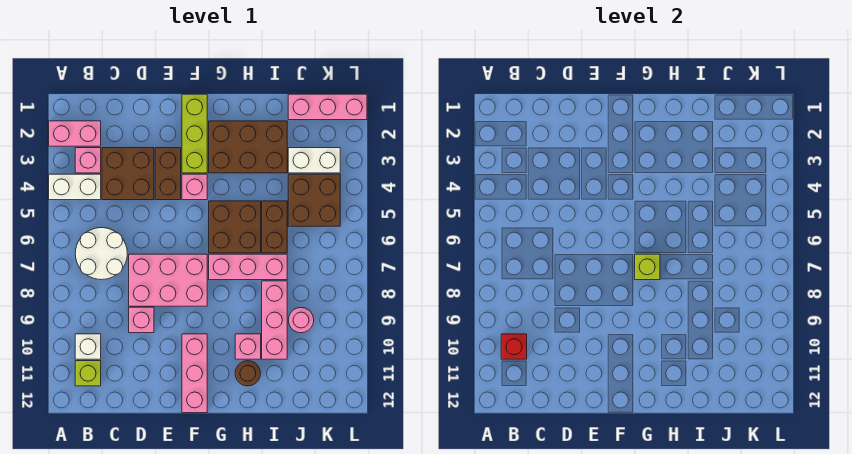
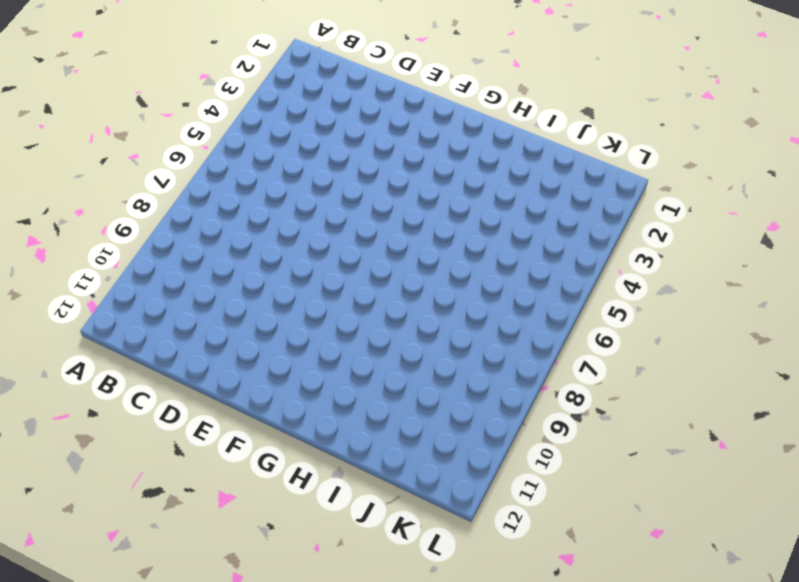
none -> pink brick A2:B2 level 1
none -> white brick A4:B4 level 1
none -> pink brick B3 level 1

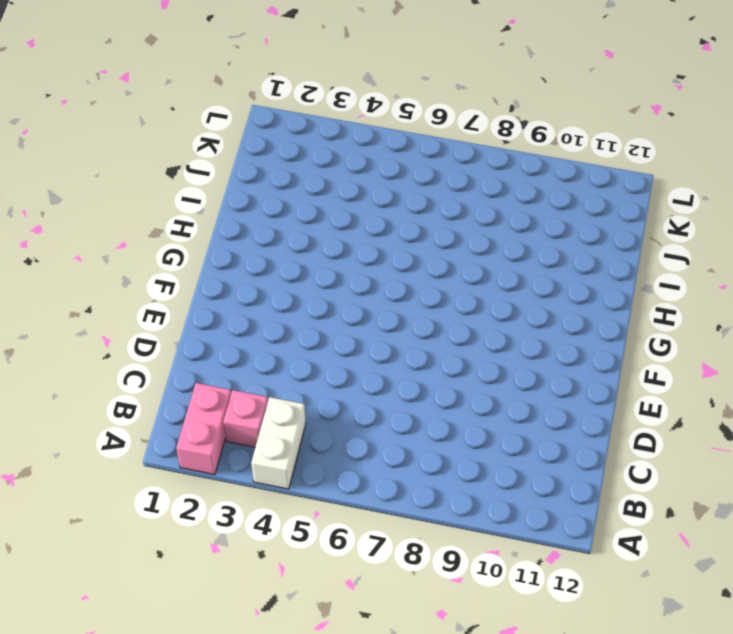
none -> white round brick B6:C7 level 1
none -> white brick B10 level 1
none -> lime brick B11 level 1

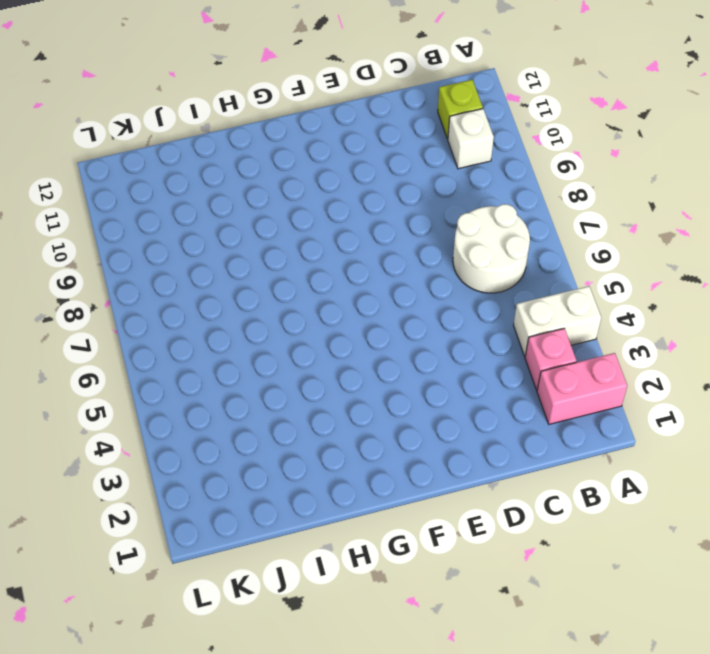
none -> brown brick C3:D4 level 1
none -> pink brick D7:F8 level 1
none -> pink brick D9 level 1

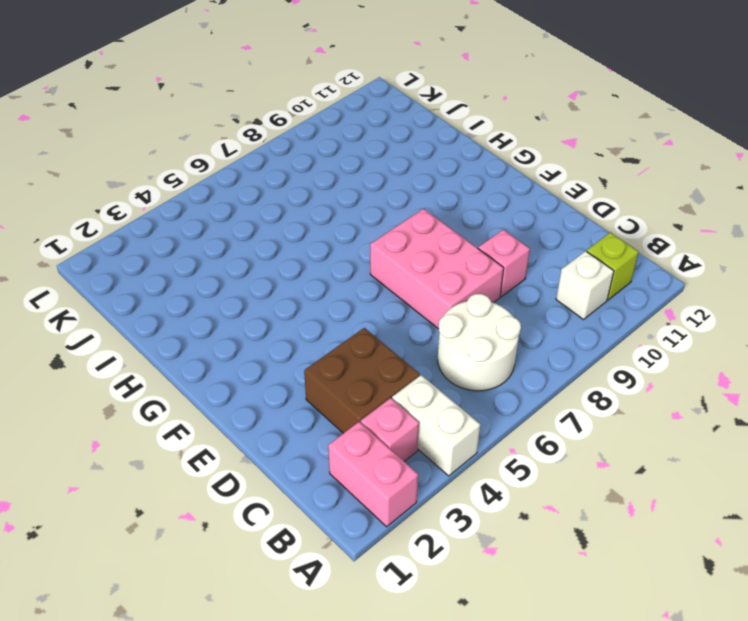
none -> brown brick E3:E4 level 1
none -> lime brick F1:F3 level 1
none -> pink brick F4 level 1

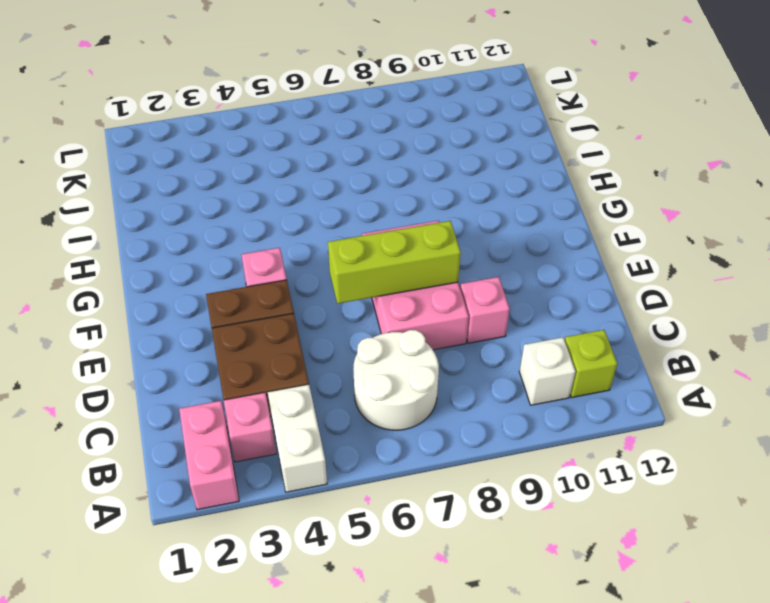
lime brick E6:E8 level 2 -> lime brick F1:F3 level 1
none -> pink brick F10:F12 level 1
none -> brown brick G2:I3 level 1
none -> brown brick G5:H6 level 1

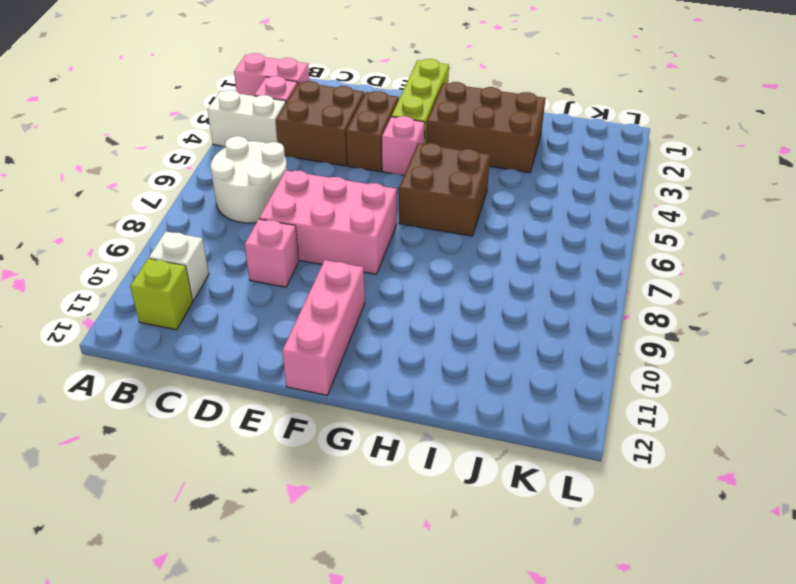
none -> pink brick G7:I7 level 1
none -> pink brick H10 level 1
none -> brown round brick H11 level 1

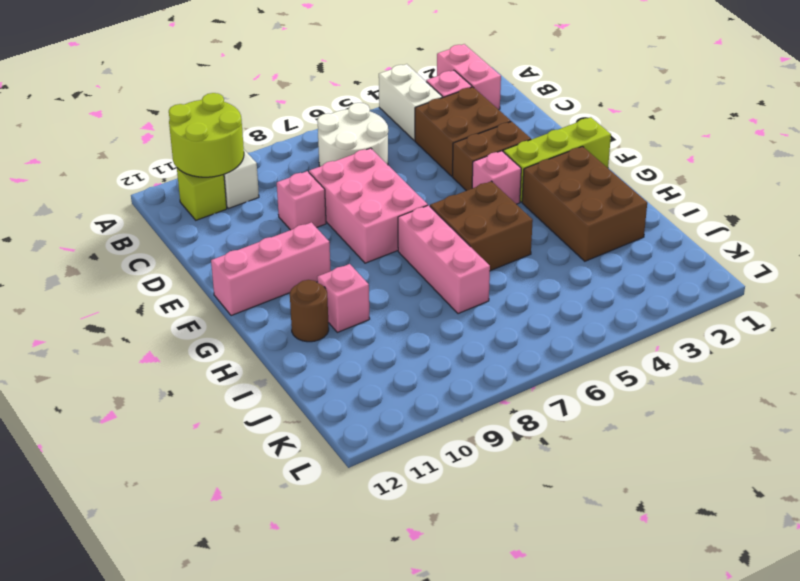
lime round brick A10:B11 level 2 -> red brick B10 level 2
none -> brown brick I5:I6 level 1
none -> pink brick I8:I10 level 1
none -> pink brick J1:L1 level 1

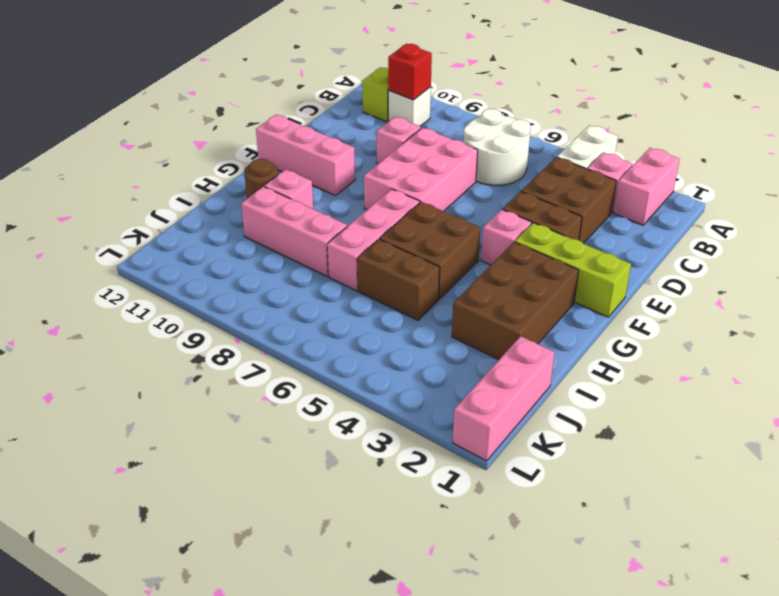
none -> white brick J3:K3 level 1
none -> brown brick J4:K5 level 1
none -> pink round brick J9 level 1

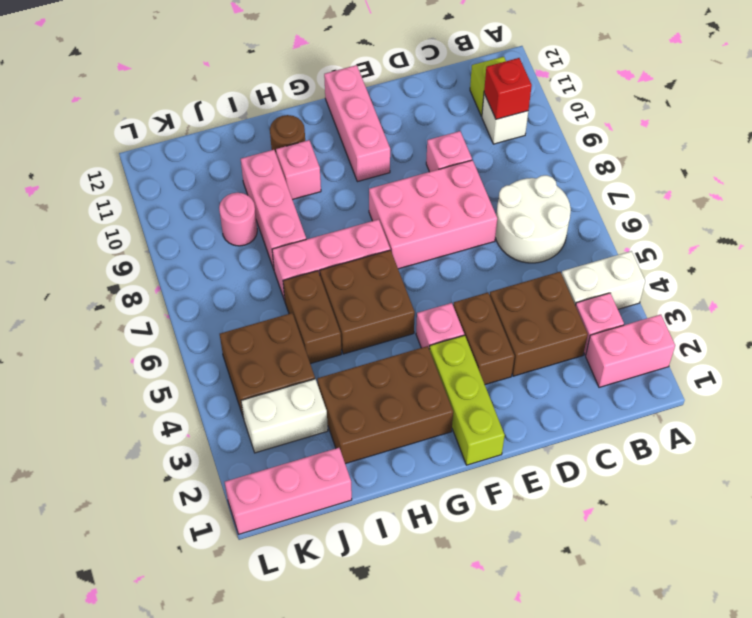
none -> lime brick G7 level 2

